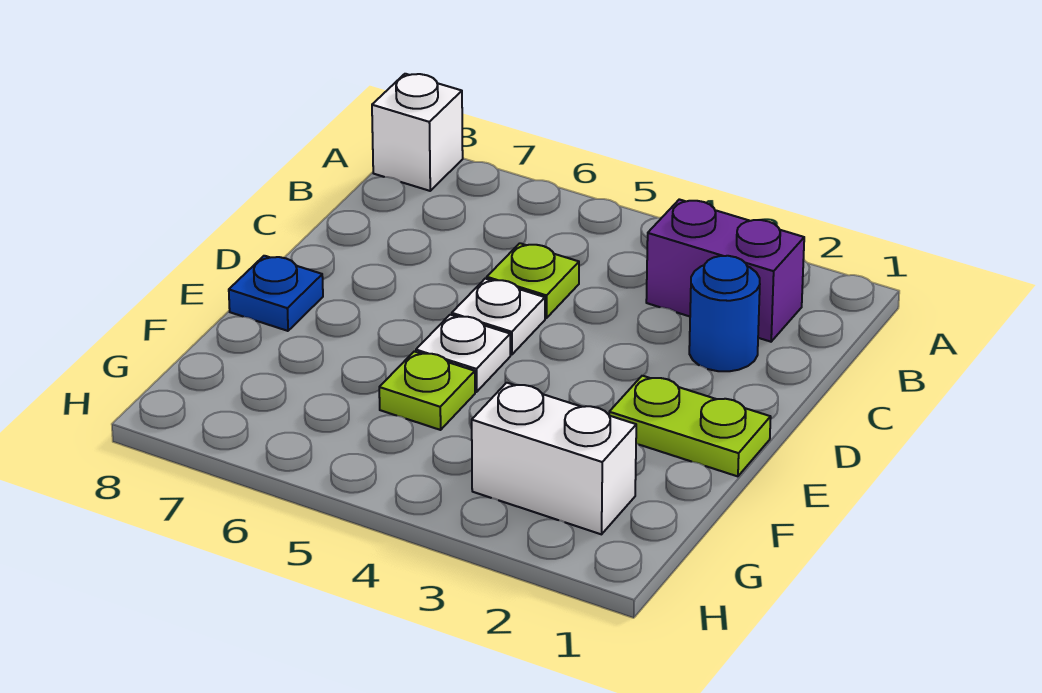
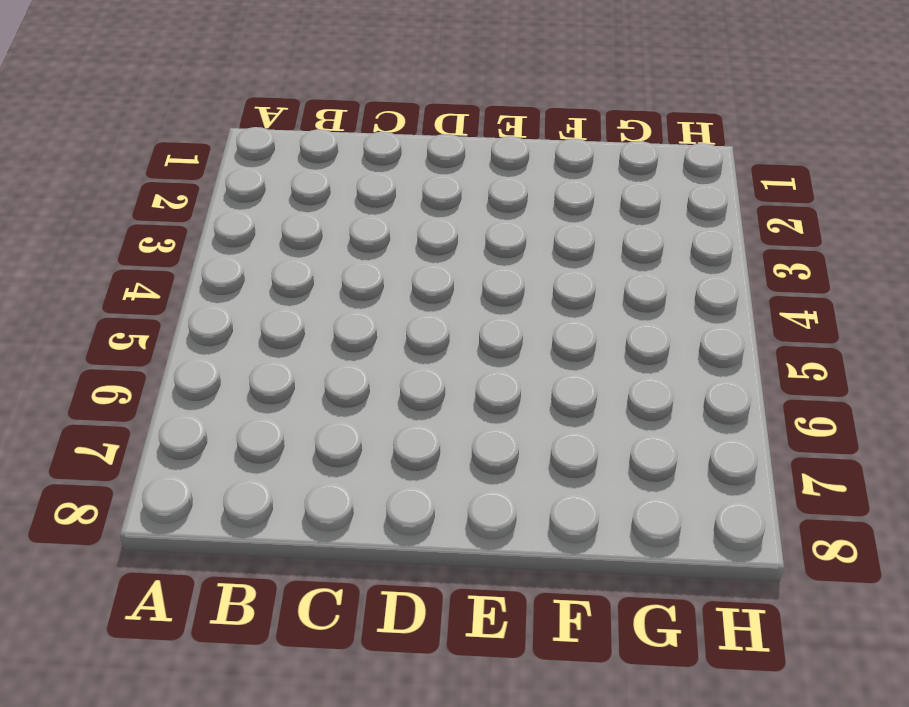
none -> white brick A8 level 1
none -> purple brick B2:B3 level 1

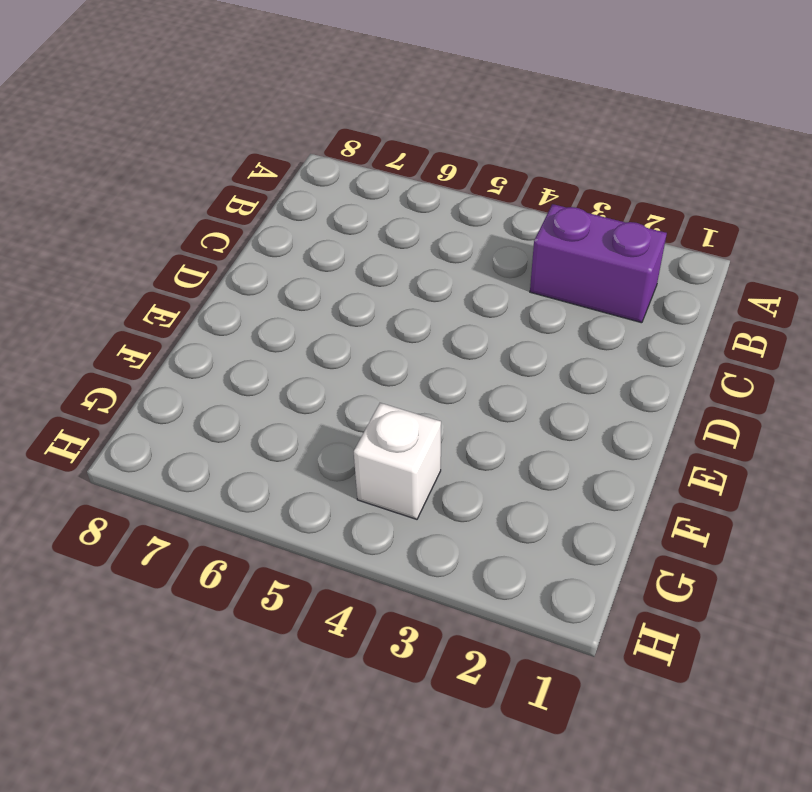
white brick G4 level 1 -> white brick A8 level 1
none -> blue round brick C2 level 1
none -> lime plate C5 level 1

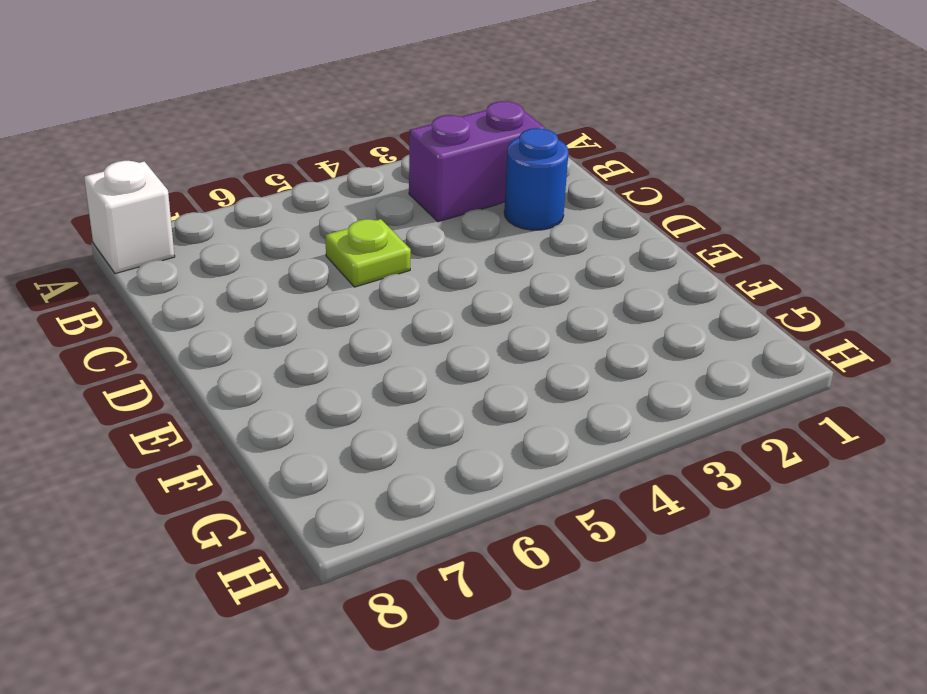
none -> white plate D5 level 1
none -> lime plate E1:E2 level 1

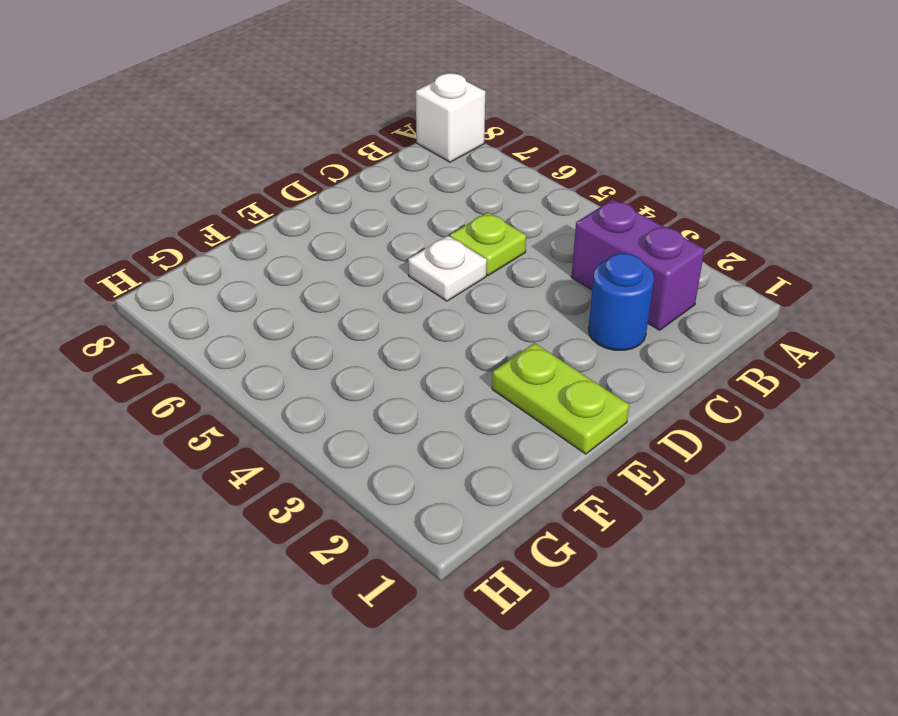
none -> white plate E5 level 1
none -> blue plate E8 level 1

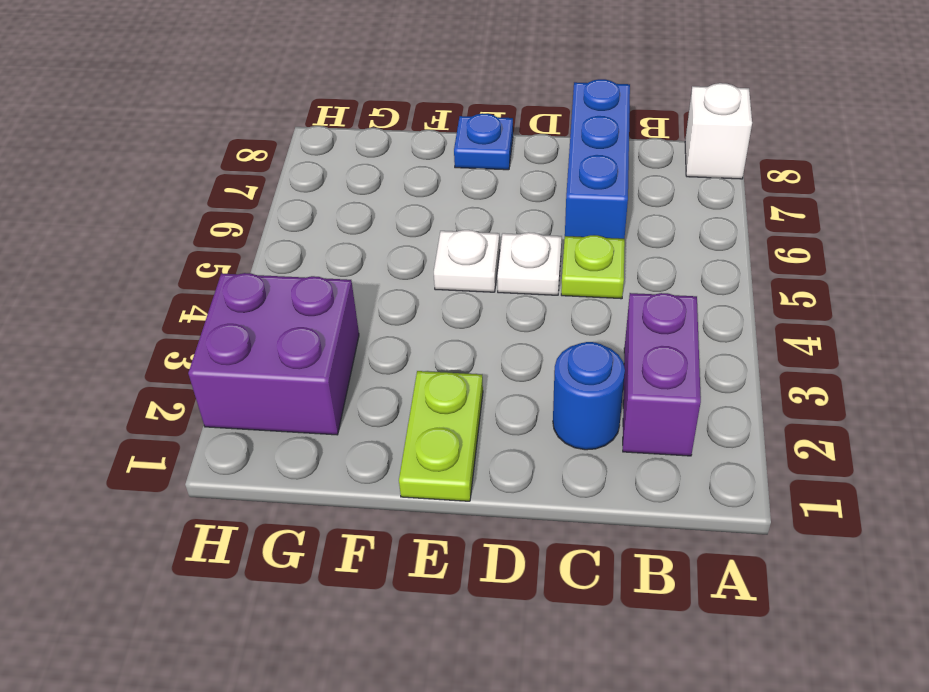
blue brick C6:C8 level 1 -> none
purple brick G2:H3 level 1 -> white brick G2:G3 level 1
none -> lime plate F5 level 1

